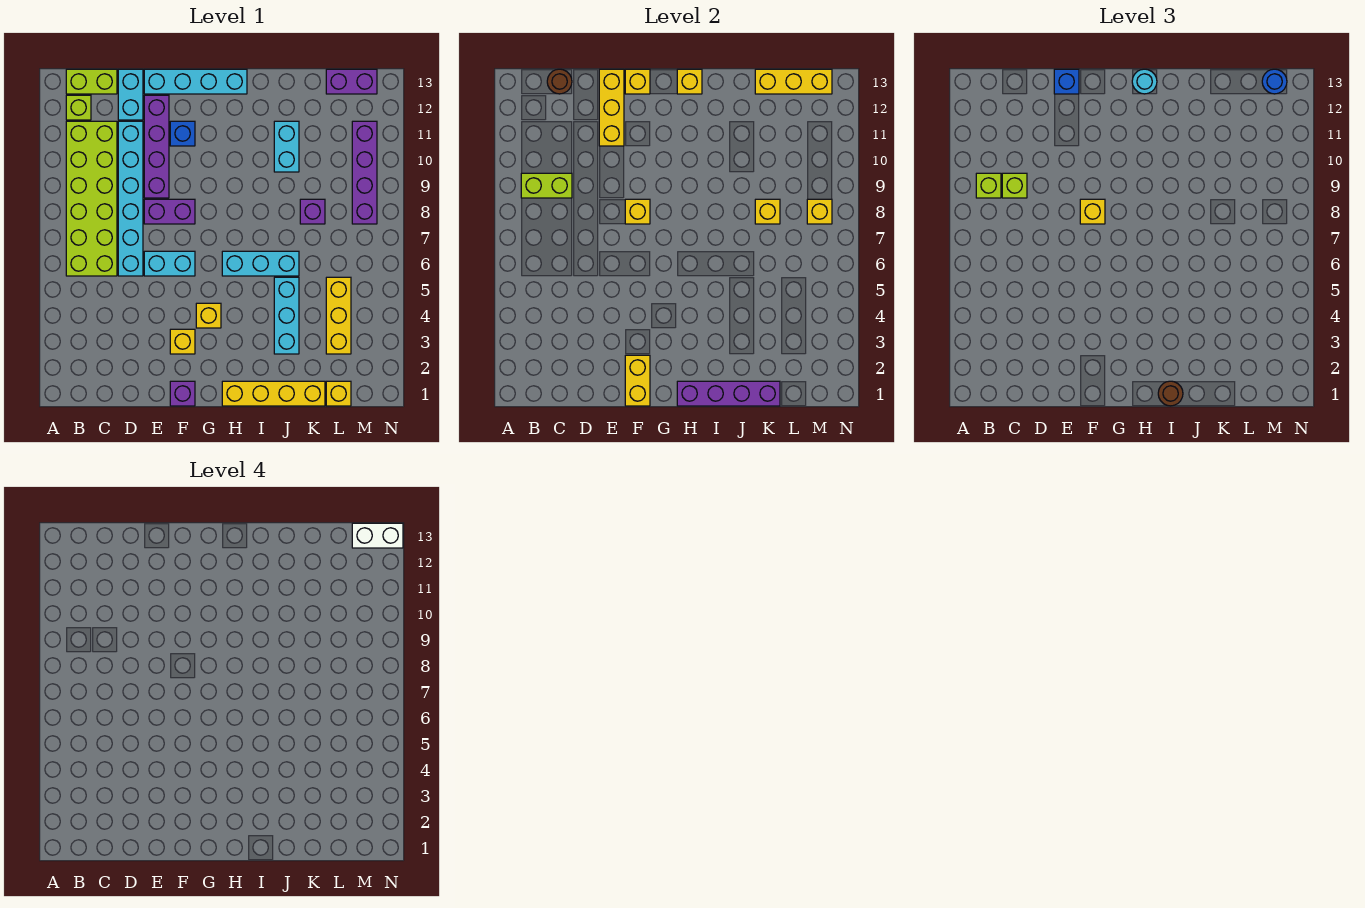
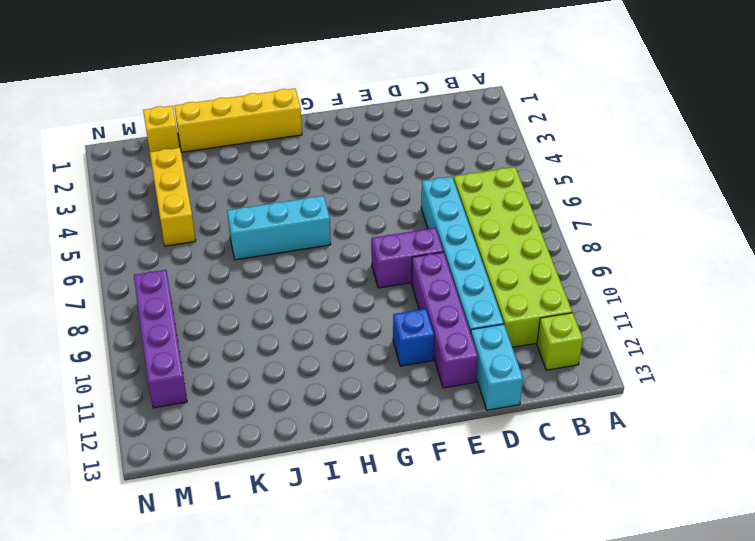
none -> lime brick B13:C13 level 1
none -> cyan brick E6:F6 level 1
none -> cyan brick E13:H13 level 1
none -> purple brick F1 level 1

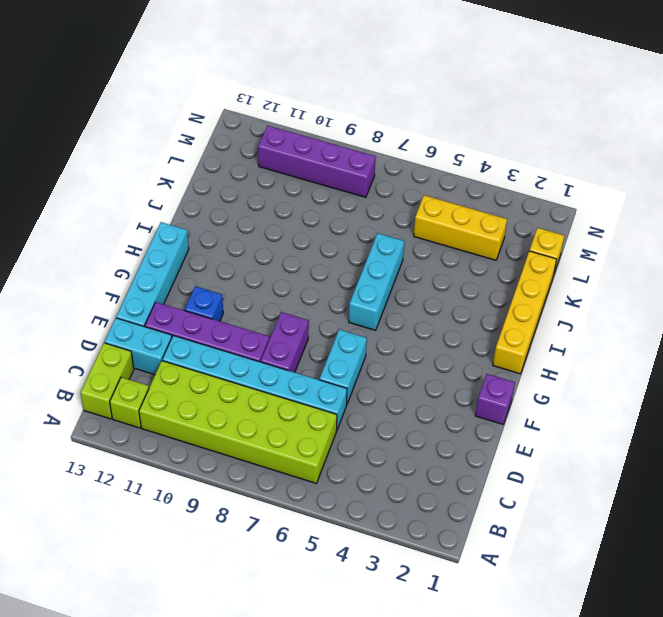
none -> yellow brick F3 level 1
none -> yellow brick G4 level 1
none -> cyan brick J3:J5 level 1
none -> cyan brick J10:J11 level 1

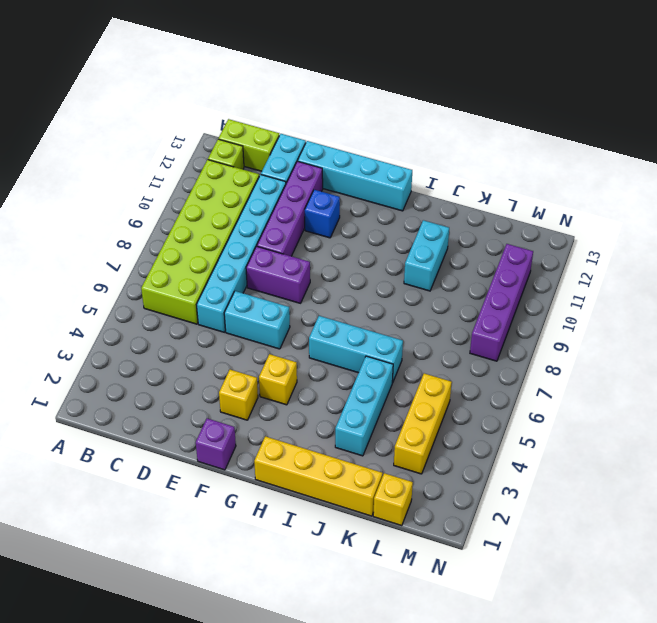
none -> purple brick K8 level 1
none -> purple brick L13:M13 level 1
none -> lime brick B9:C9 level 2
none -> brown round brick C13 level 2

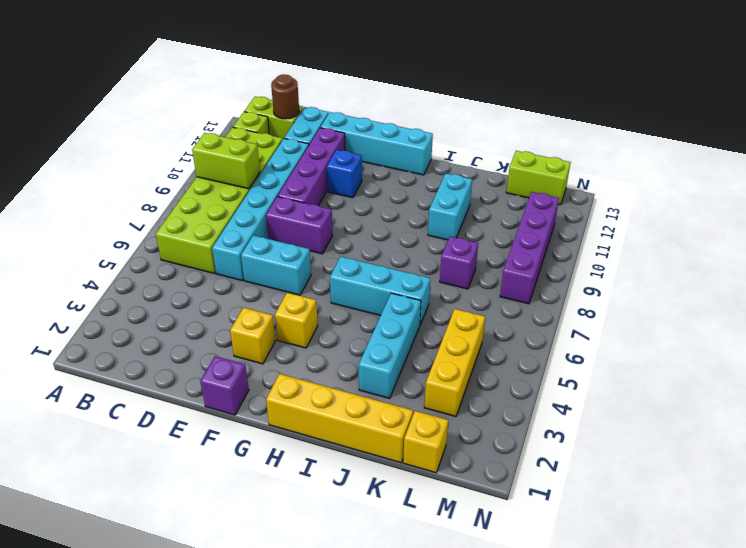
lime brick L13:M13 level 1 -> purple brick L13:M13 level 1
none -> yellow brick E11:E13 level 2
none -> yellow brick F1:F2 level 2
none -> yellow brick F8 level 2
none -> yellow brick F13 level 2

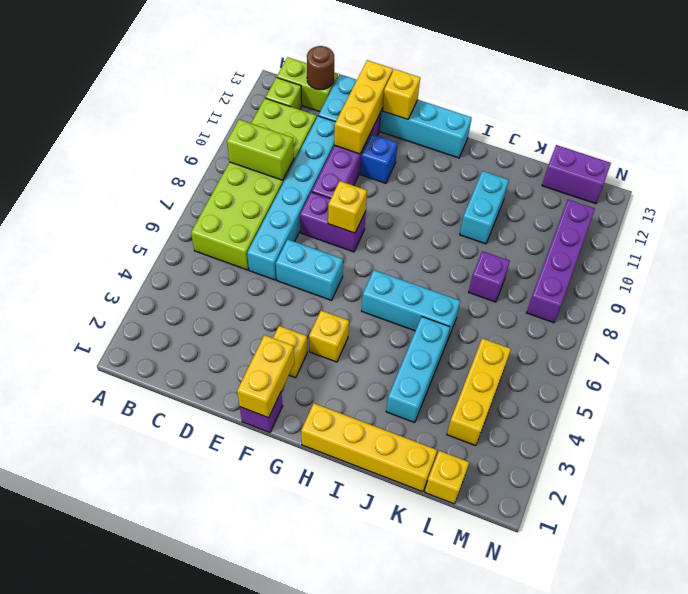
none -> purple brick H1:K1 level 2
none -> yellow brick H13 level 2
none -> yellow brick K8 level 2
none -> yellow brick K13:M13 level 2

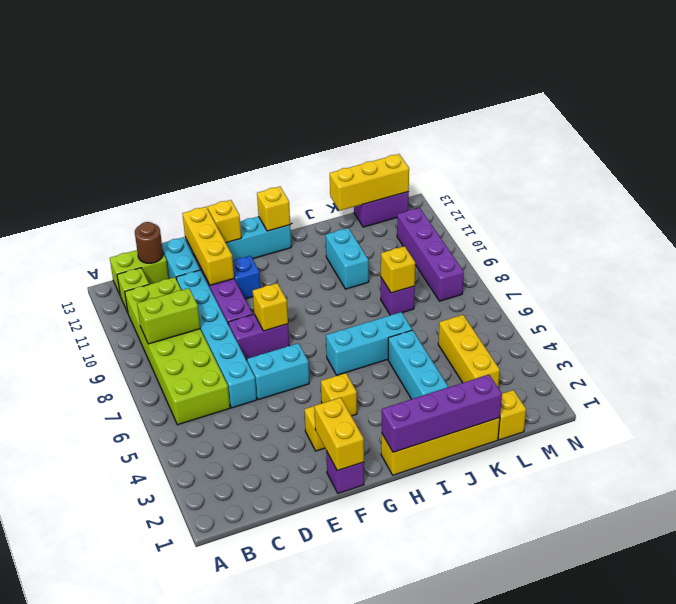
none -> yellow brick M8 level 2
none -> lime brick B9 level 3
none -> lime brick C9 level 3
none -> blue brick E13 level 3

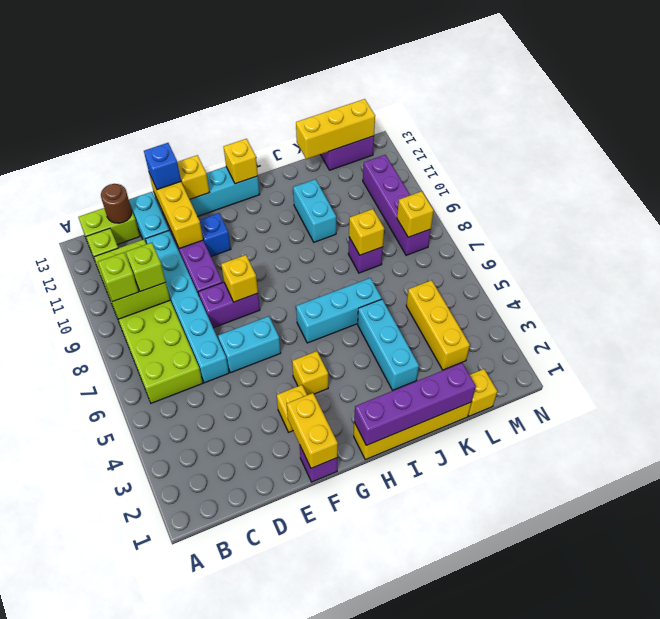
none -> yellow brick F8 level 3
none -> cyan round brick H13 level 3
none -> brown round brick I1 level 3
none -> blue round brick M13 level 3

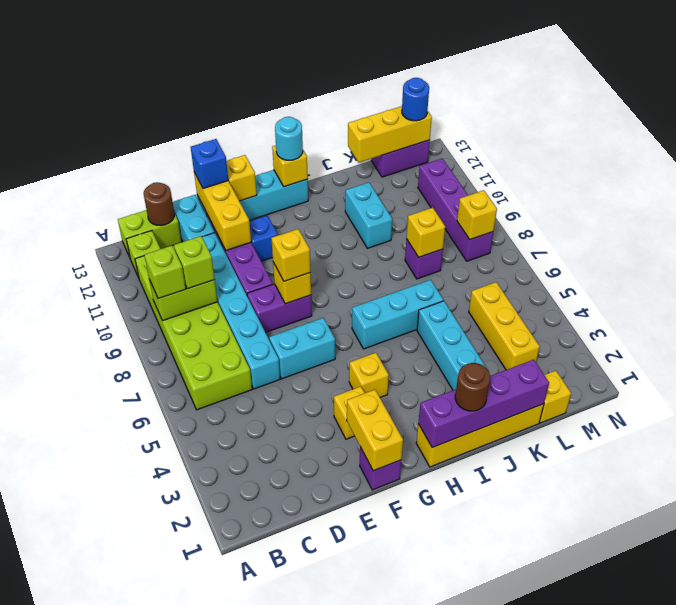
none -> white brick M13:N13 level 4

